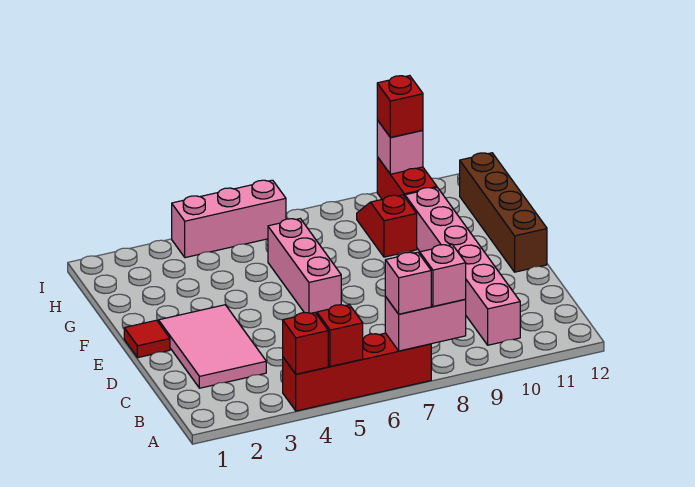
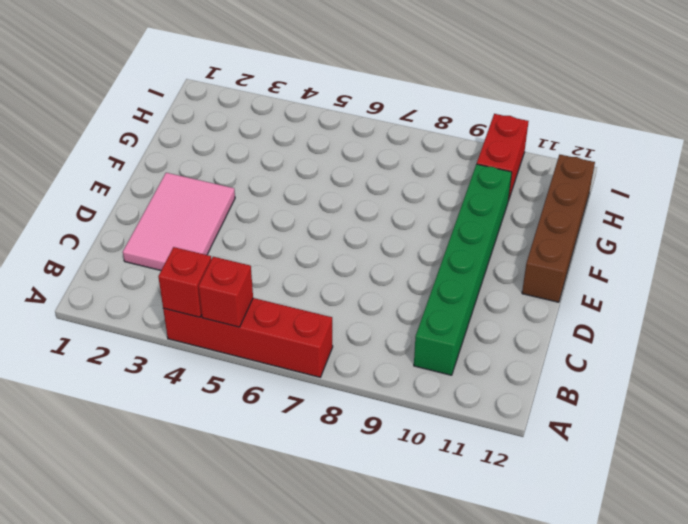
green brick B10:G10 level 1 -> pink brick B10:G10 level 1
none -> red tile E1 level 1
none -> pink brick E6:G6 level 1
none -> red slope G9:H9 level 1 top G

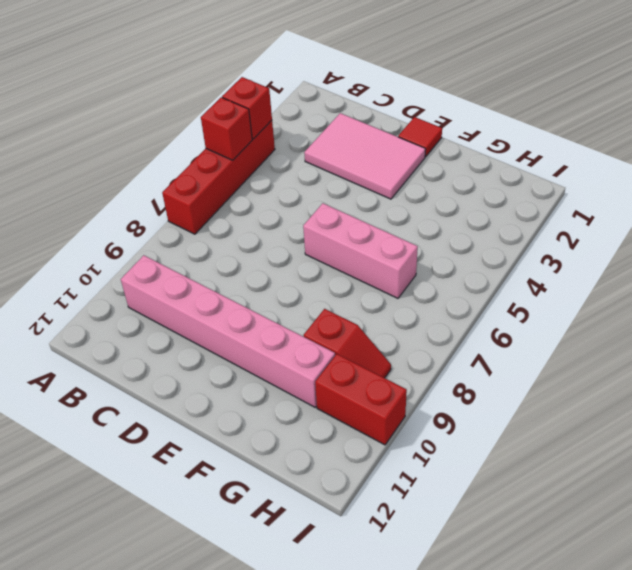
none -> brown brick E12:H12 level 1
none -> pink brick I4:I6 level 1
none -> pink brick A7:A8 level 2

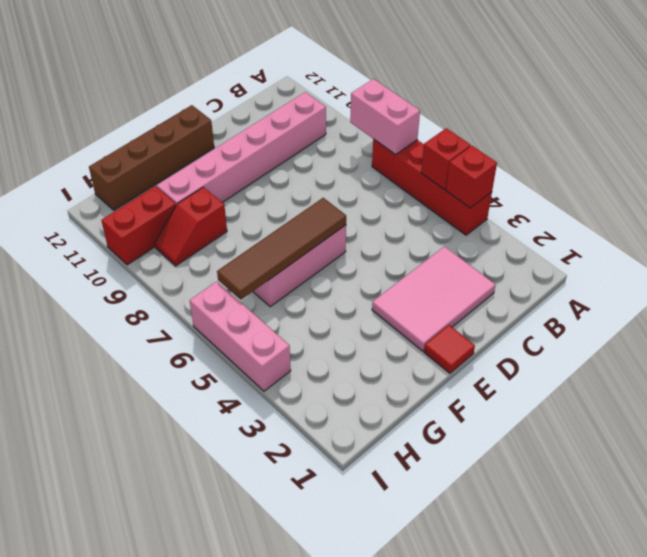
brown tile E6:H6 level 2 -> none
none -> pink brick I10 level 2
none -> pink brick A7 level 3
none -> pink brick A8 level 3

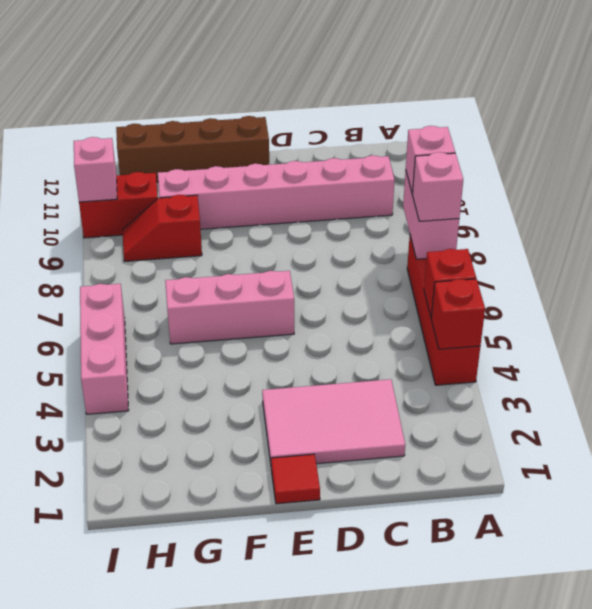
none -> red brick I10 level 3

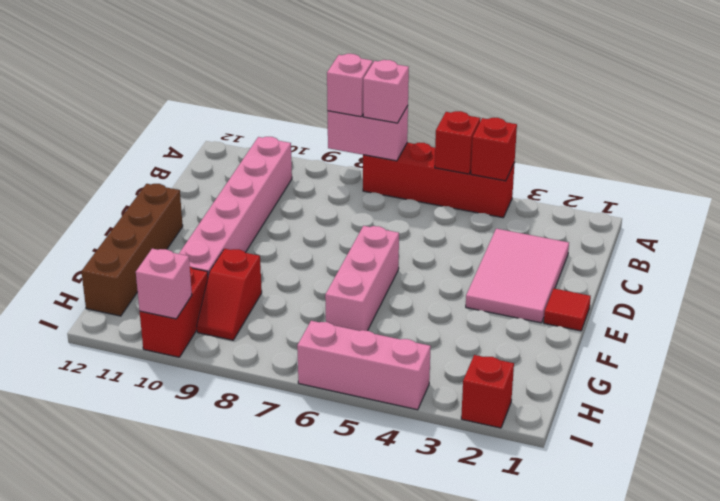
red brick I2 level 1 -> red brick I10 level 3

